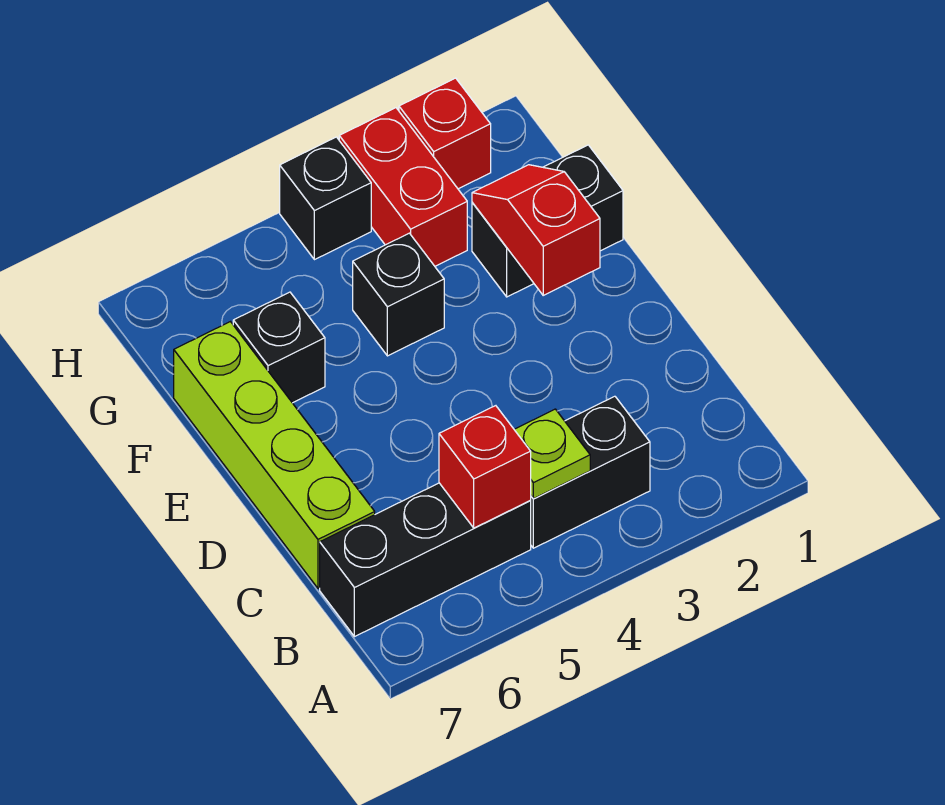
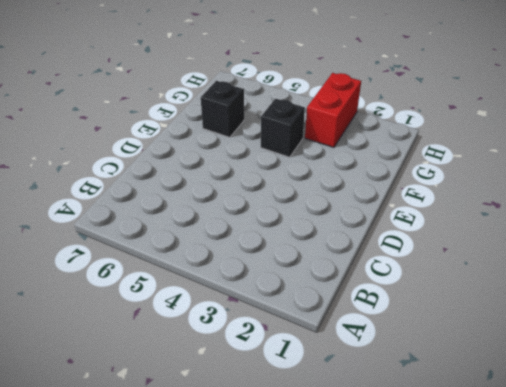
none -> black brick B3:B4 level 1
none -> black brick B5:B7 level 1
none -> lime brick C7:F7 level 1

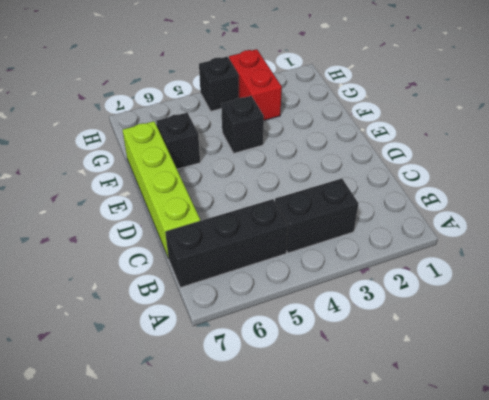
none -> black brick F1:F2 level 1
none -> red brick H2 level 1
none -> lime plate B4 level 2

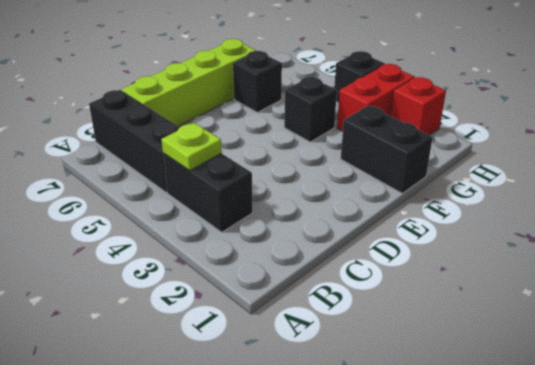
none -> red brick B5 level 2
none -> red slope E2:F2 level 2 top E

